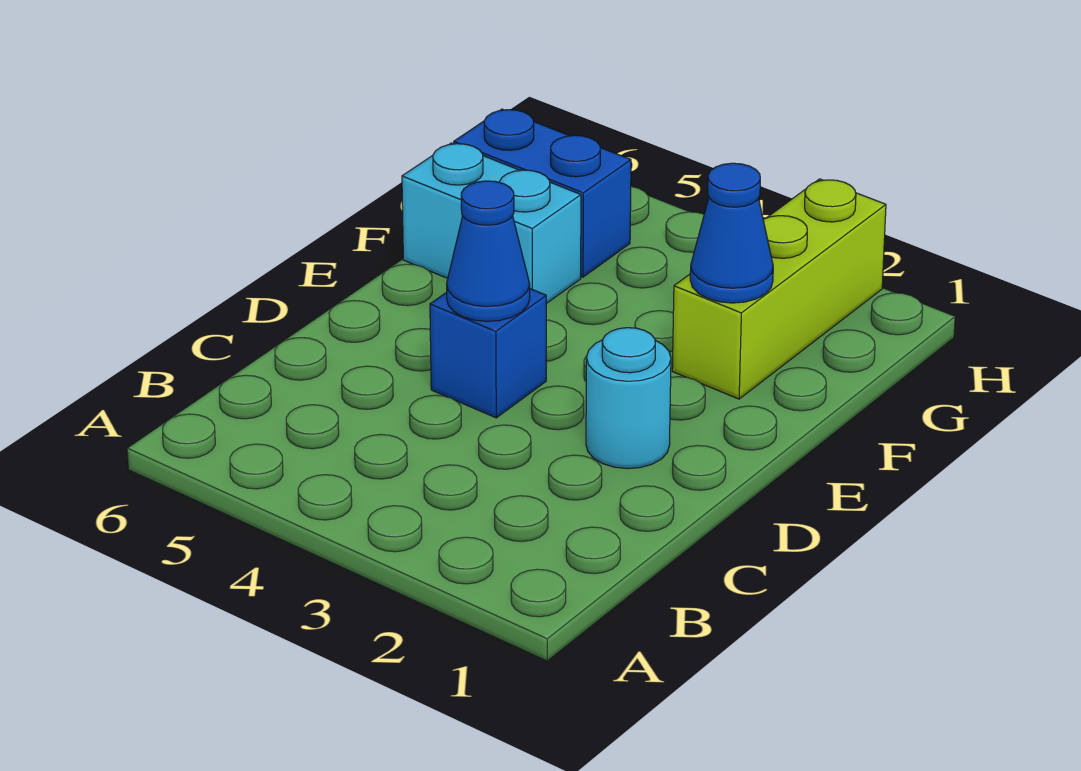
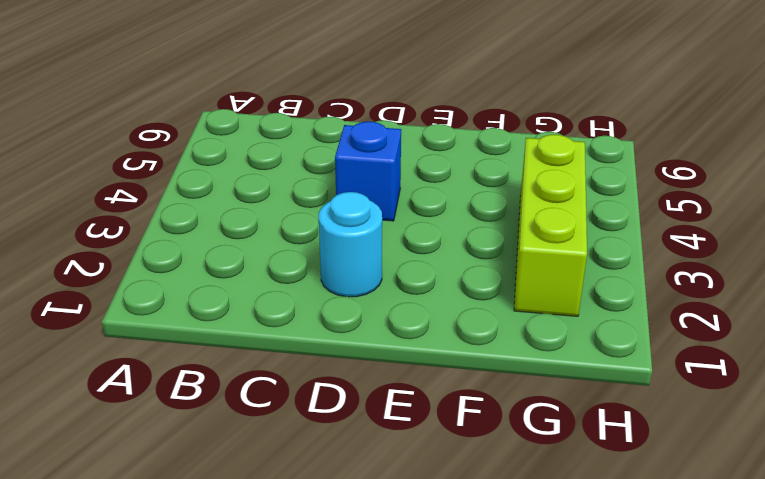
lime brick G2:G4 level 1 -> lime brick F2:H2 level 1
none -> cyan brick F5:F6 level 1
none -> blue brick G5:G6 level 1

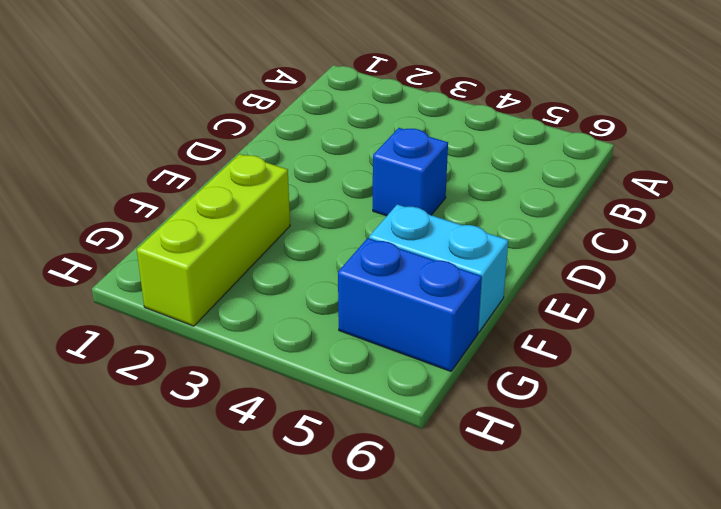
none -> cyan round brick D2 level 1
none -> blue cone D4 level 2

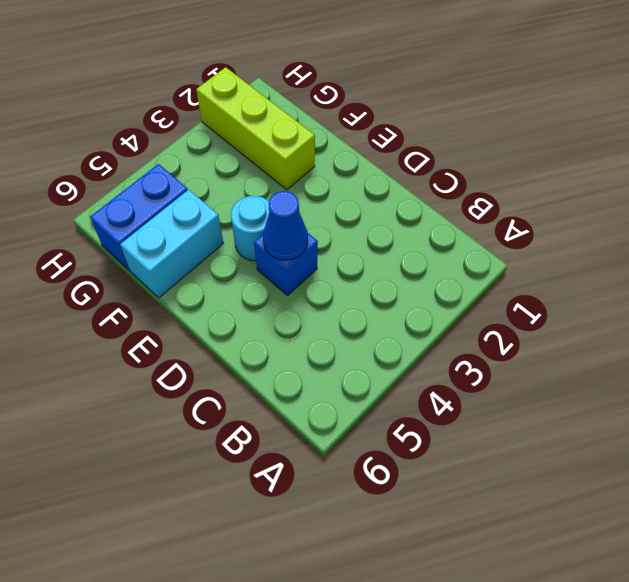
cyan round brick E4 level 1 -> cyan round brick D2 level 1
none -> blue cone F2 level 2

